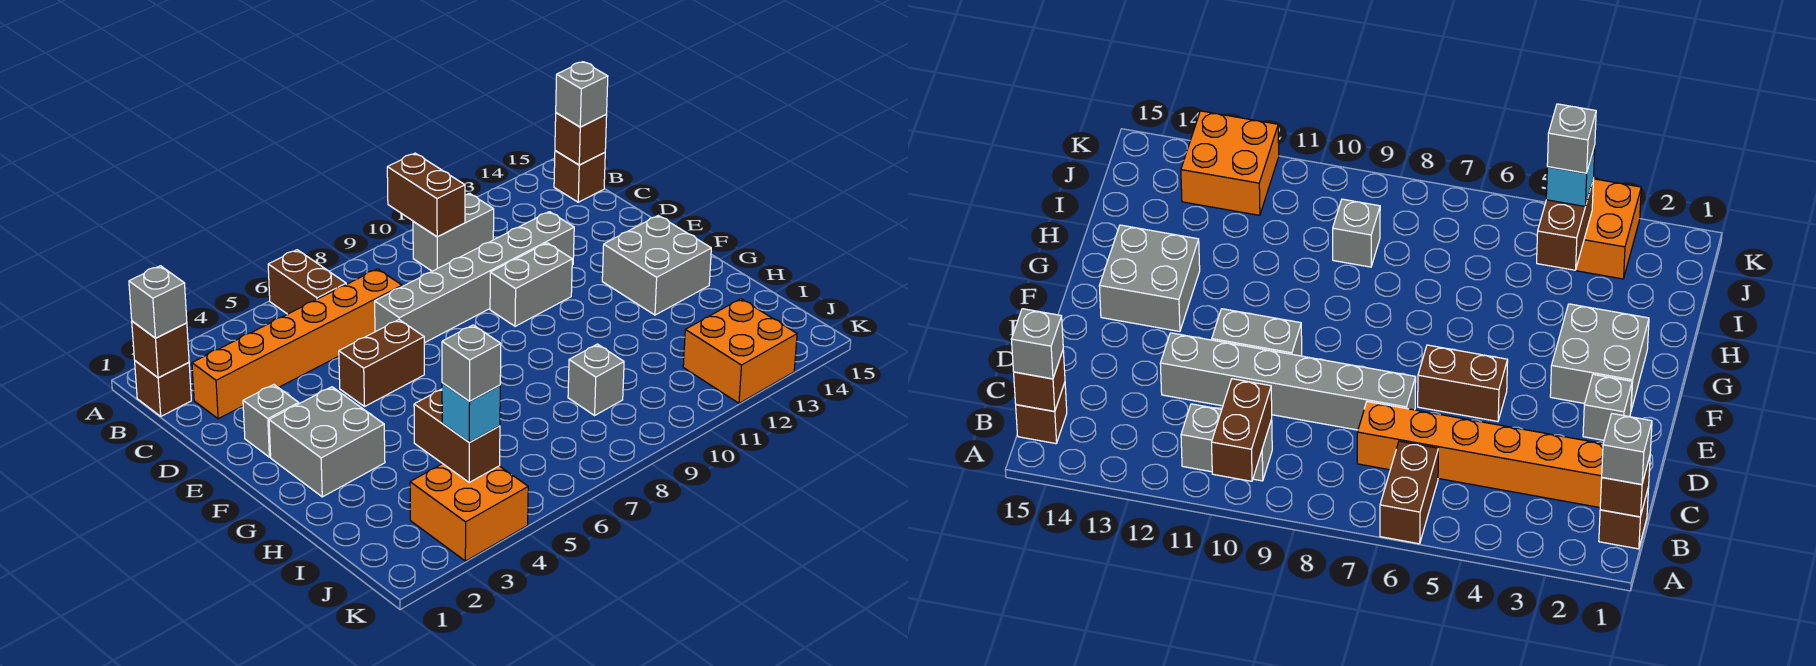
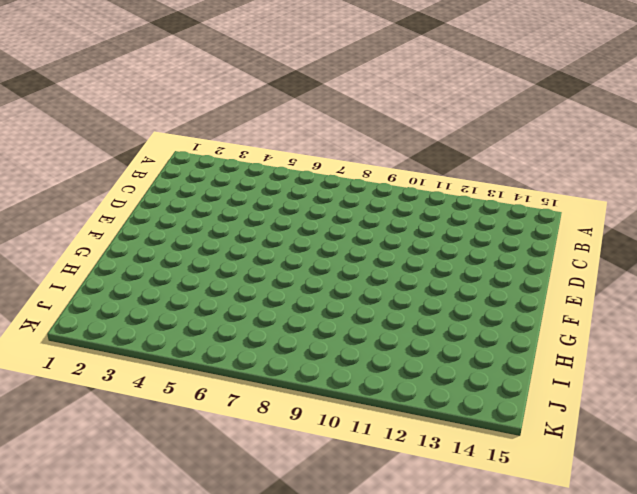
none -> brown brick A6:B6 level 1
none -> brown brick B1 level 1
none -> grey brick B10:B11 level 1

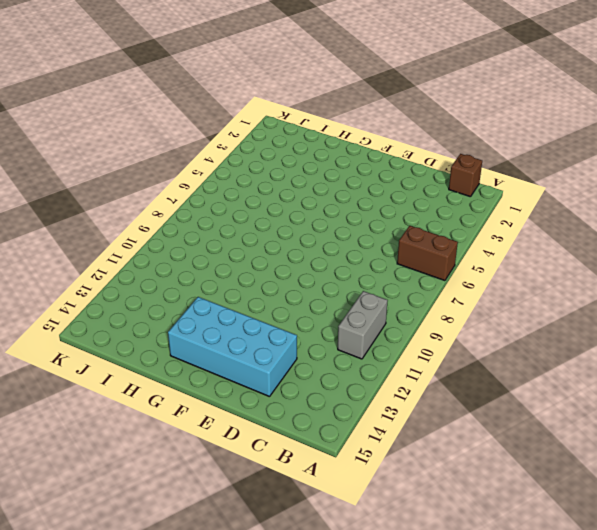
cyan brick D13:G14 level 1 -> grey brick F13:G14 level 1
none -> brown brick B15 level 1
none -> orange brick C2:C7 level 1
none -> grey brick D7:D12 level 1

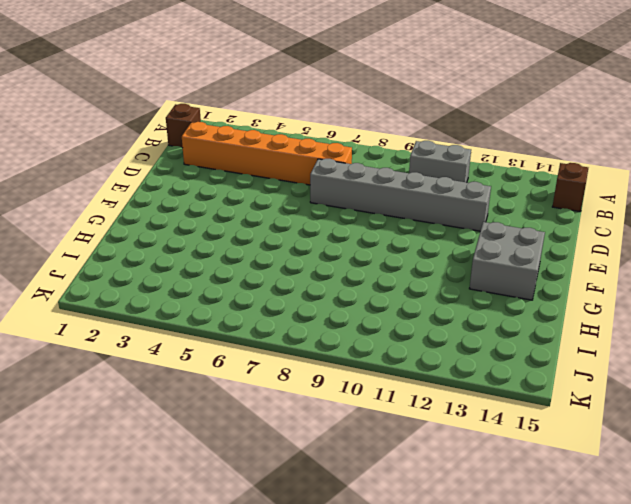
none -> brown brick A6:B6 level 1
none -> grey brick E2 level 1
none -> brown brick E5:E6 level 1

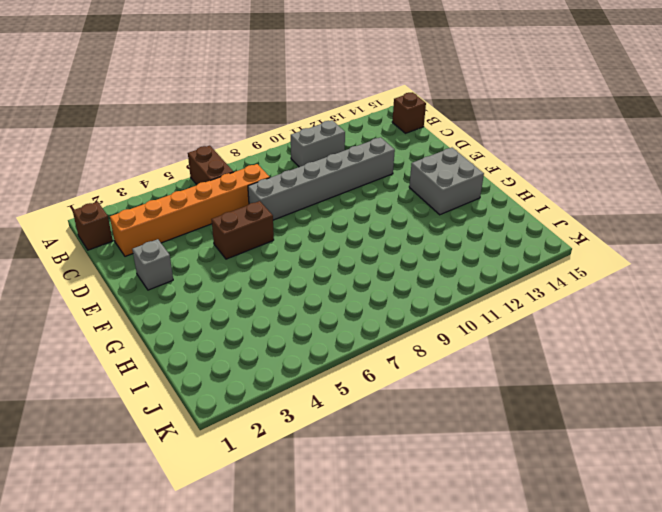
none -> grey brick E10:E11 level 1
none -> grey brick F2:G3 level 1
none -> grey brick I9 level 1

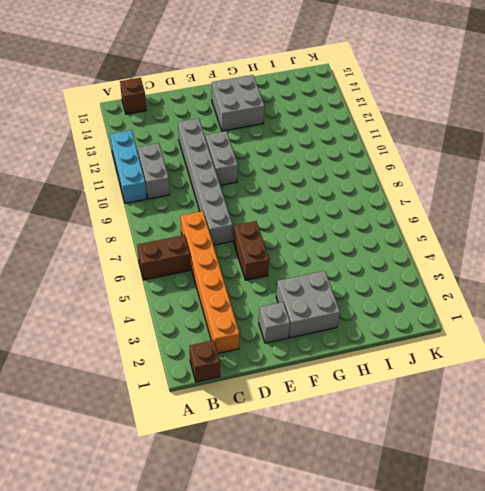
cyan brick A10:A12 level 1 -> none
none -> grey brick I9 level 1
none -> orange brick J3:K4 level 1
none -> orange brick J12:K13 level 1

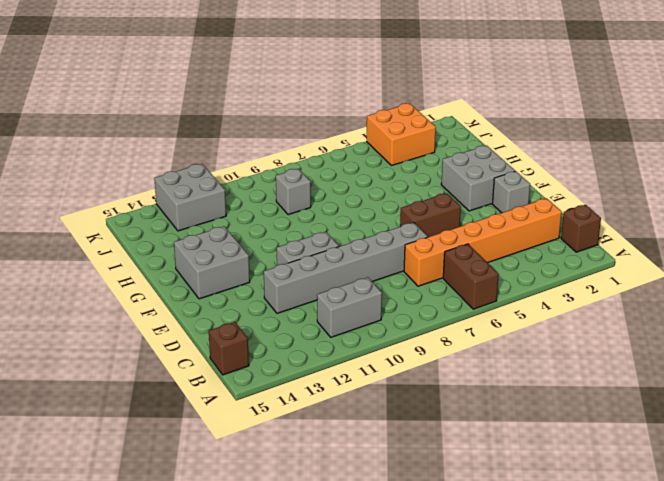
grey brick J12:K13 level 1 -> orange brick J12:K13 level 1
none -> brown brick A10:B10 level 2
none -> brown brick B1 level 2
none -> brown brick B15 level 2

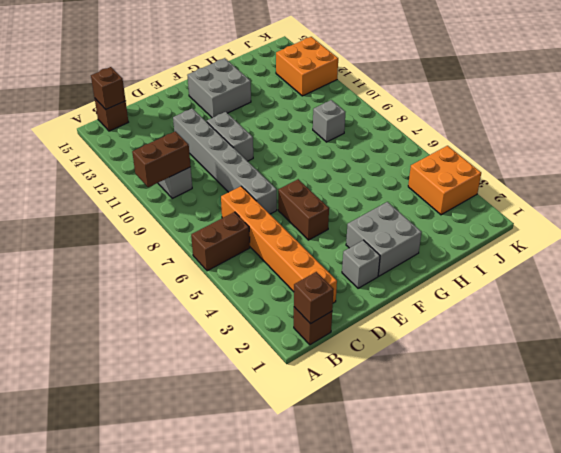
none -> brown brick I4:J4 level 2
none -> grey brick B1 level 3
none -> grey brick B15 level 3

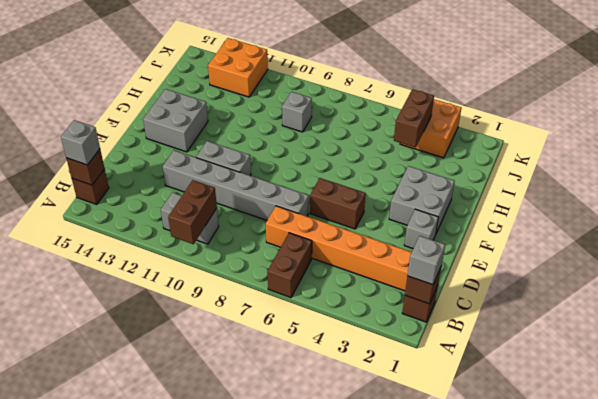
none -> cyan brick J4 level 3
none -> grey brick J4 level 4

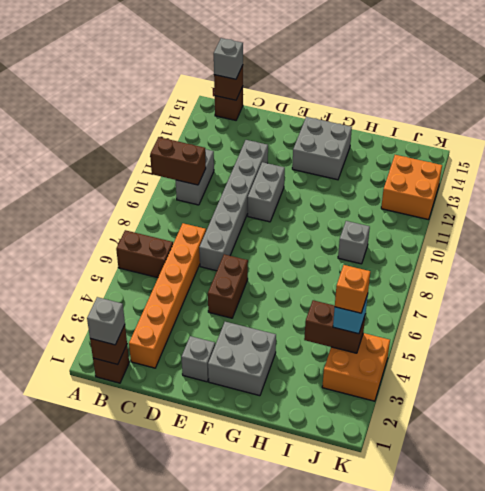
orange brick J4 level 4 -> grey brick J4 level 4

